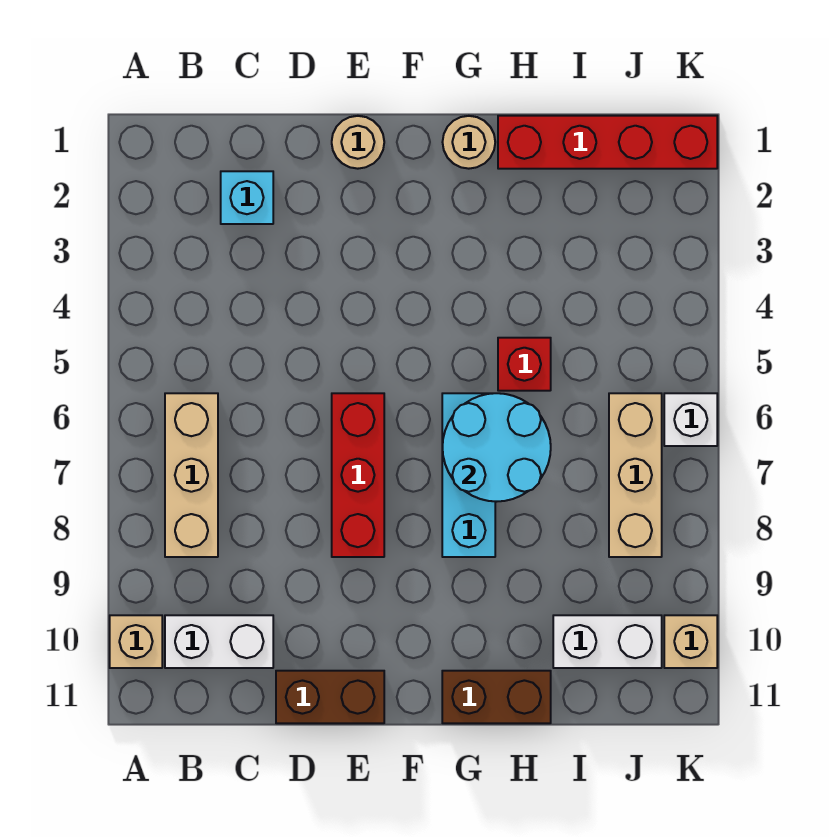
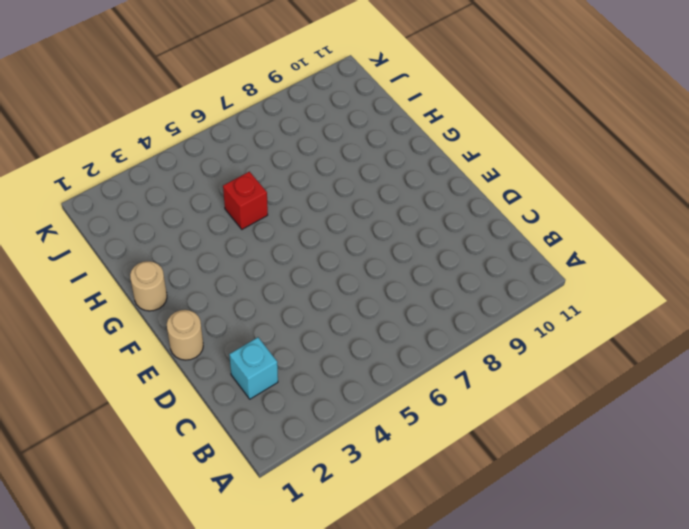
none -> tan brick A10 level 1
none -> tan brick B6:B8 level 1
none -> white brick B10:C10 level 1

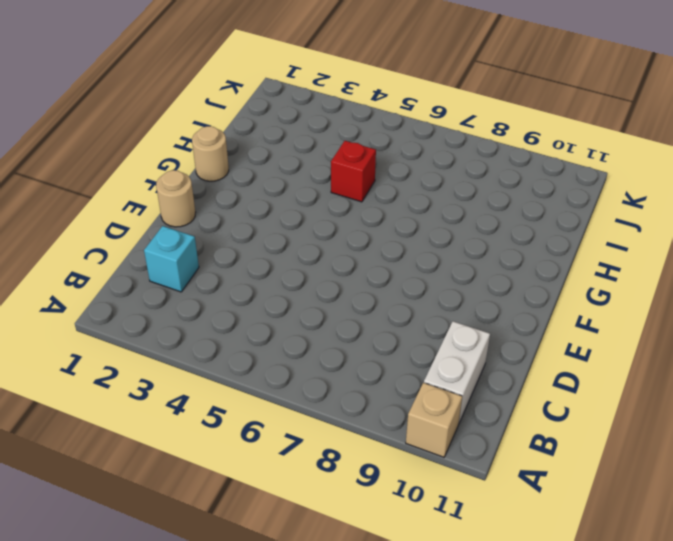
none -> tan brick B6:B8 level 1
none -> brown brick D11:E11 level 1
none -> red brick E6:E8 level 1

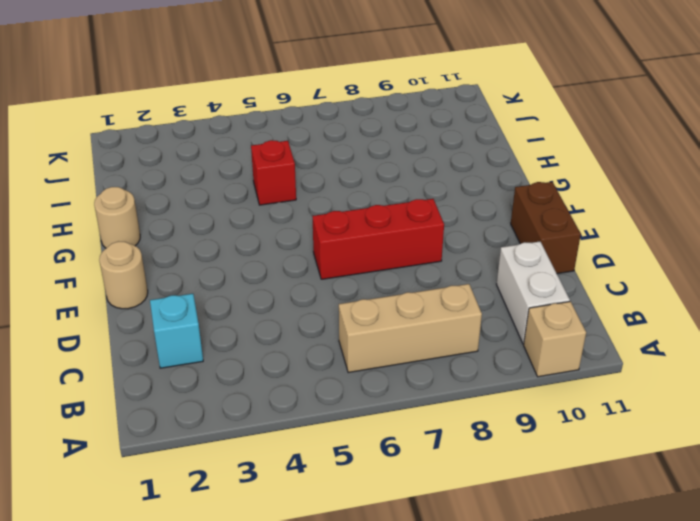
none -> cyan brick G6:G8 level 1
none -> brown brick G11:H11 level 1
none -> red brick H1:K1 level 1

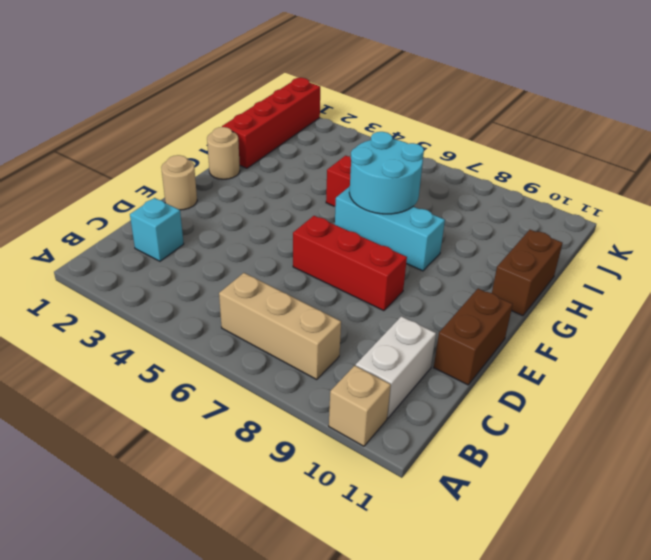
none -> white brick I10:J10 level 1
none -> tan brick J6:J8 level 1
none -> white brick K6 level 1

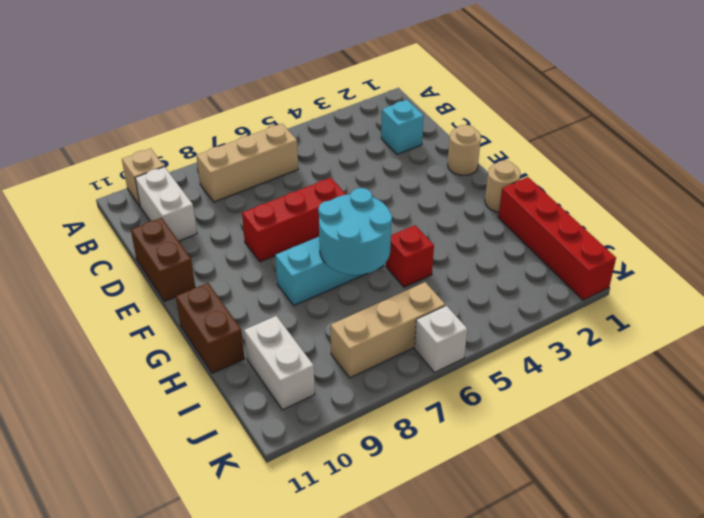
none -> tan brick K10 level 1

